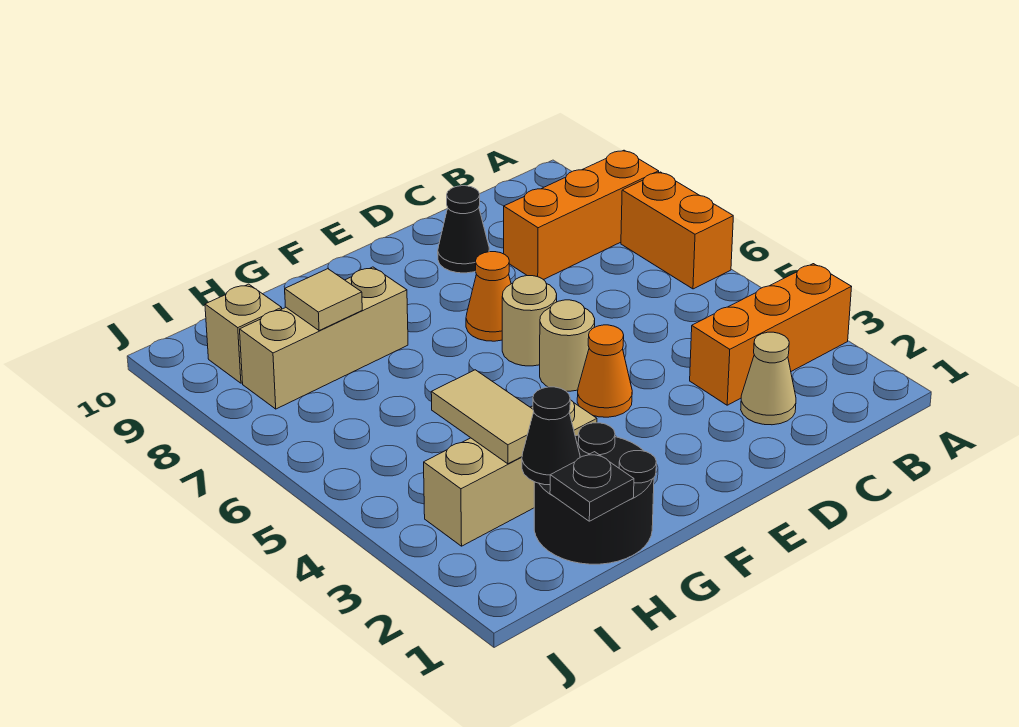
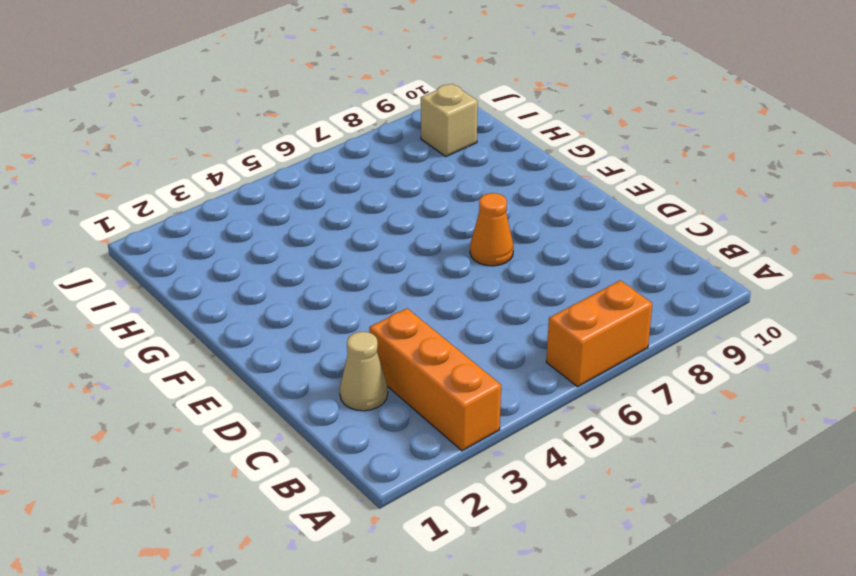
none -> orange brick A8:C8 level 1
none -> black cone D9 level 1
none -> orange cone E4 level 1

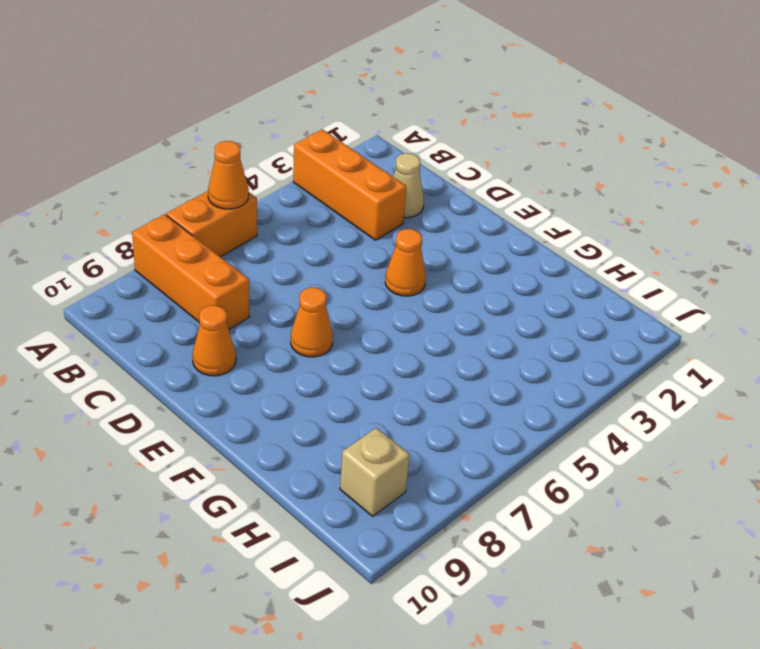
orange cone A6 level 2 -> none
orange cone D9 level 1 -> black cone D9 level 1
none -> tan round brick E5 level 1
none -> tan round brick E6 level 1
none -> black round brick G1:H2 level 1

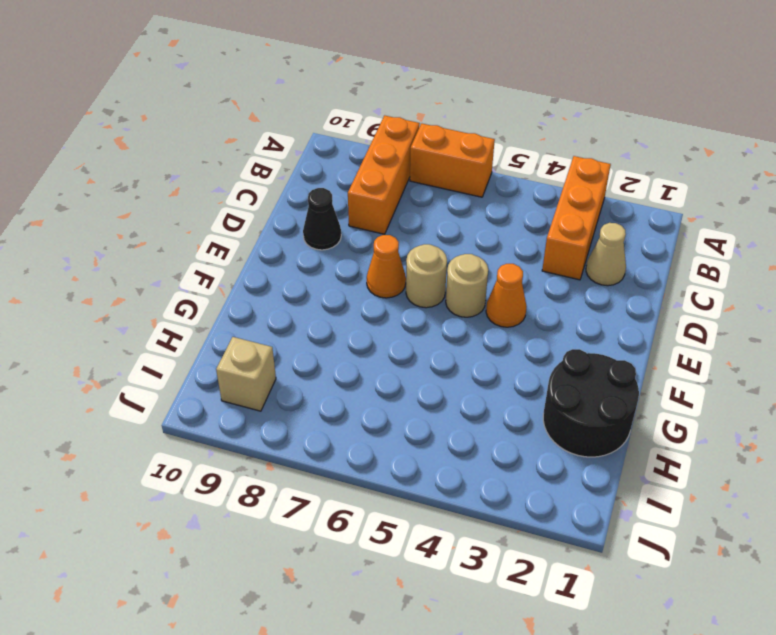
none -> tan brick G3:I3 level 1
none -> tan brick G8:I8 level 1
none -> black plate H1 level 2

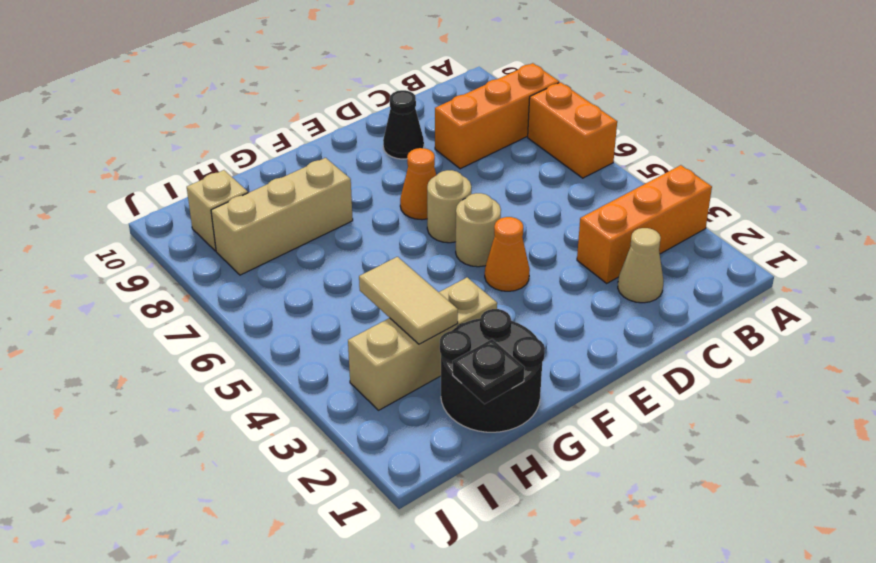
none -> black cone H2 level 2
none -> tan tile H8 level 2

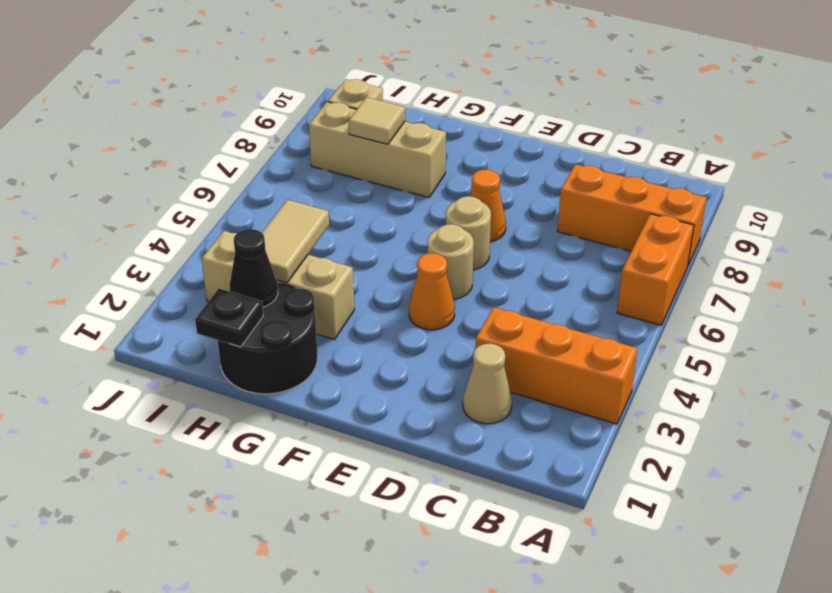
none -> black cone D9 level 1

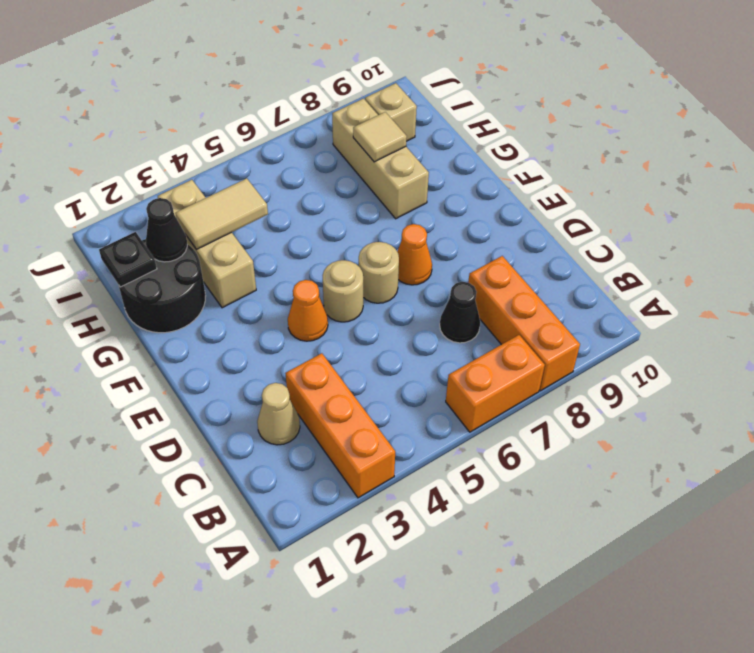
black cone C7 level 1 -> black cone D9 level 1

